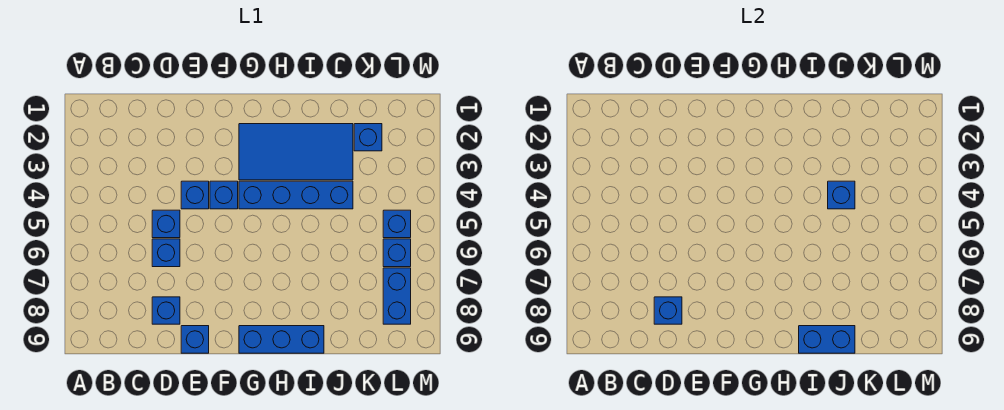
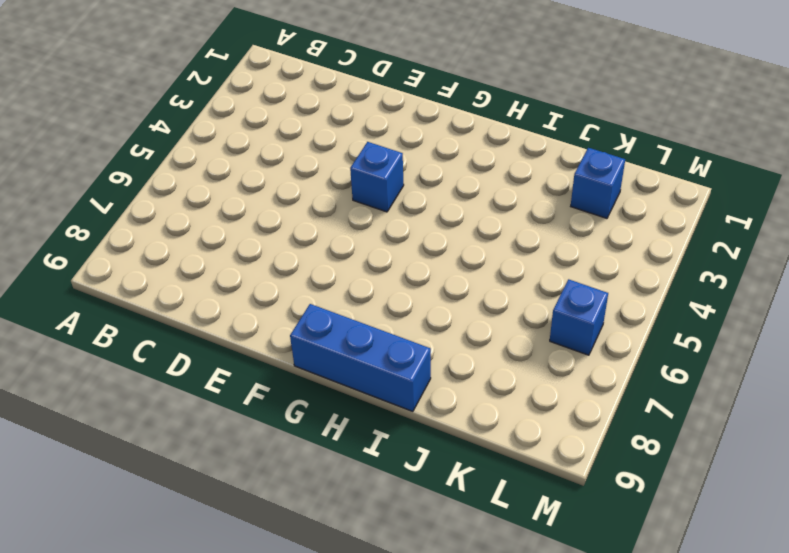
none -> blue brick D5 level 1
none -> blue brick D6 level 1
none -> blue brick D8 level 1

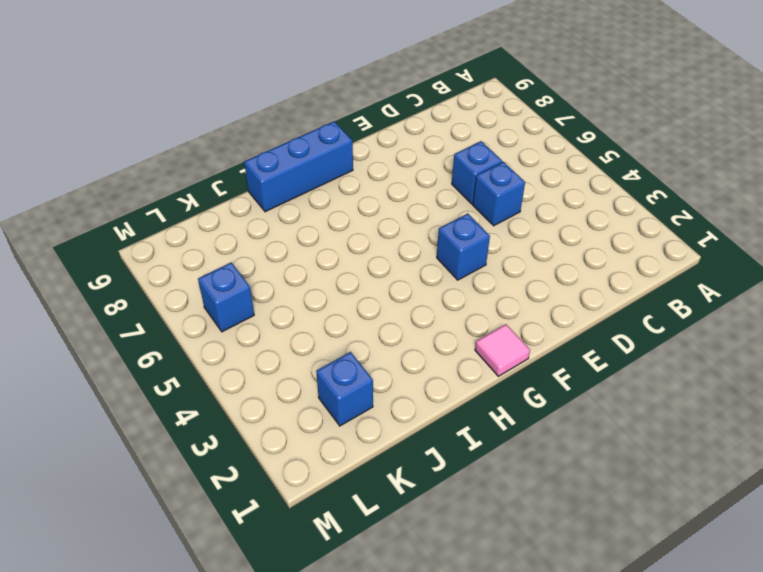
pink tile G1 level 1 -> none
none -> blue brick D8 level 1
none -> blue brick E4 level 1
none -> blue brick E9 level 1

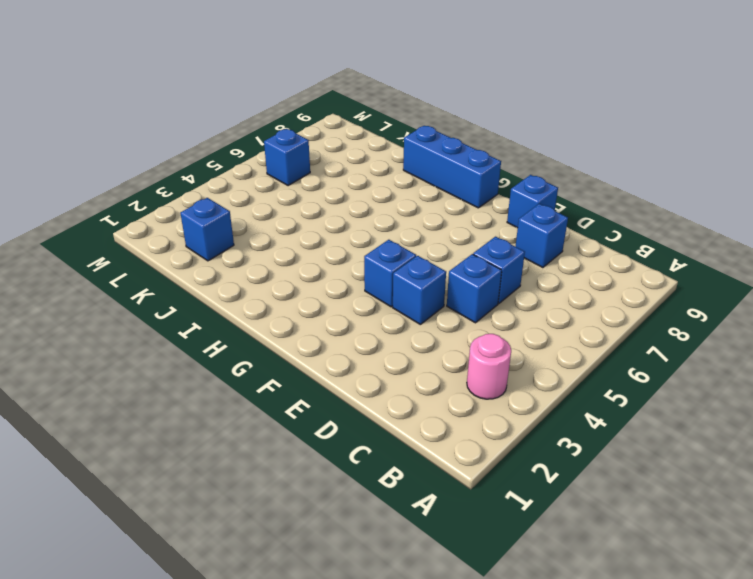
pink round brick B3 level 1 -> none
none -> blue tile G2:J3 level 1
none -> blue brick G4:J4 level 1
none -> blue brick L5 level 1

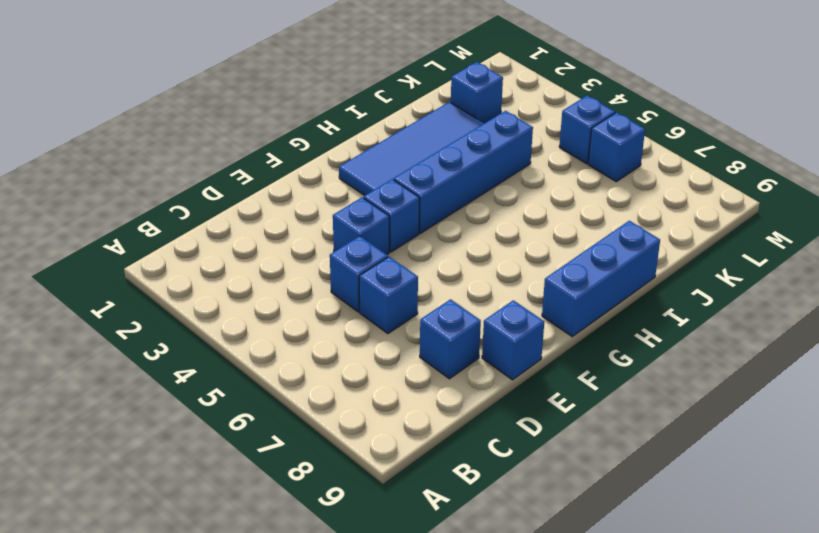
none -> blue brick L7:L8 level 1
none -> blue brick D8 level 2
none -> blue brick I9:J9 level 2

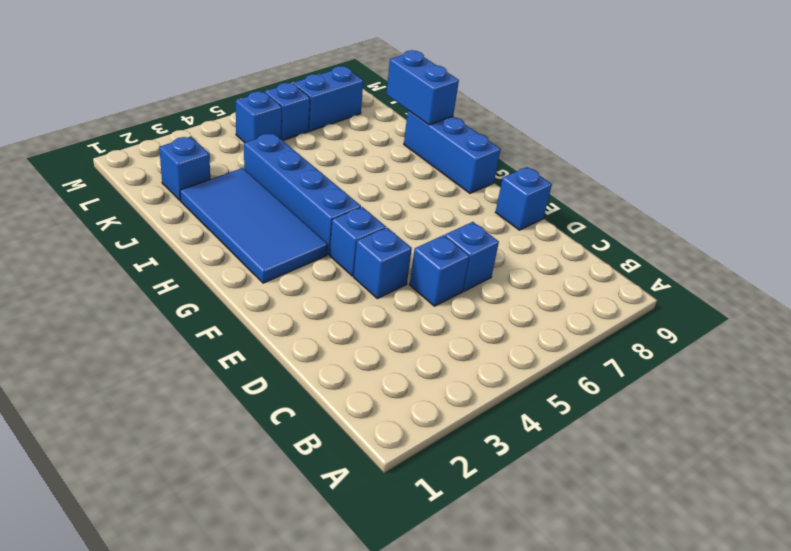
none -> blue brick D8 level 1
none -> blue brick D8 level 2
none -> blue brick J4 level 2

